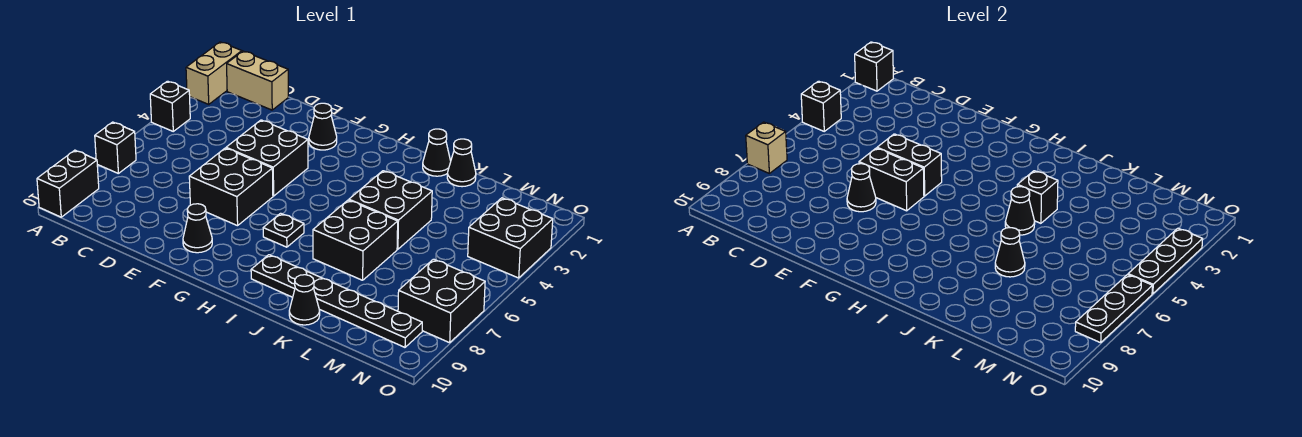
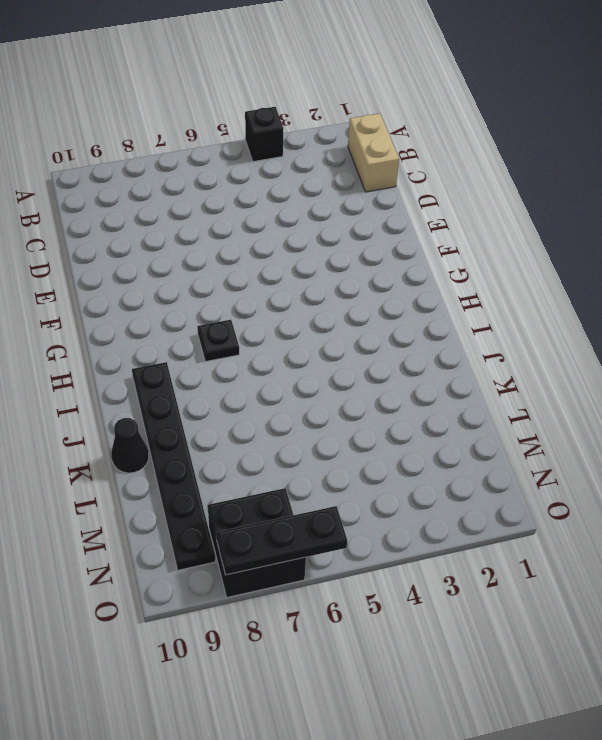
none -> tan brick A1:A2 level 1
none -> black brick A7 level 1
none -> black brick A9:A10 level 1

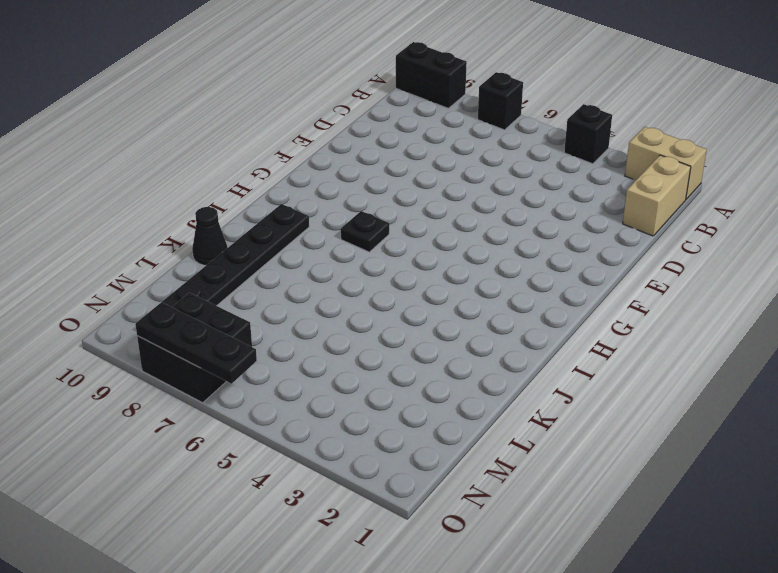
none -> black brick E4:F5 level 1
none -> black brick E6:F7 level 1
none -> black cone F2 level 1

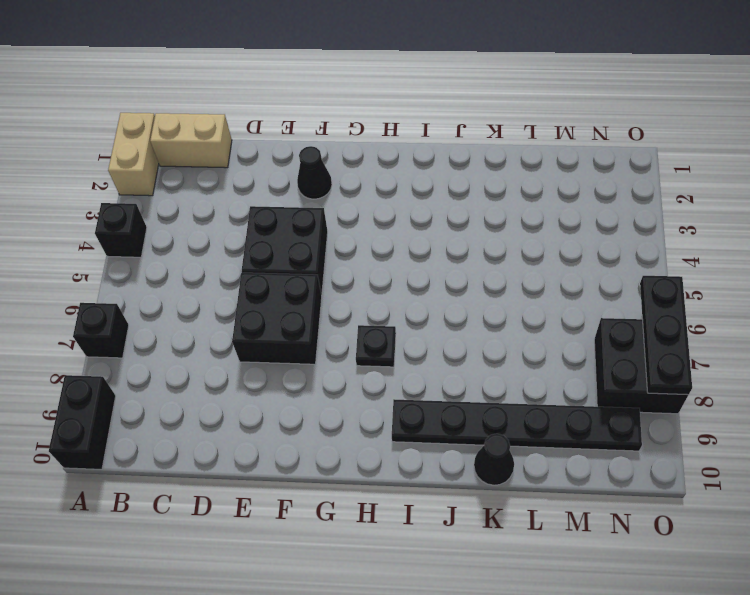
none -> black cone F9 level 1
none -> black cone J1 level 1
none -> black brick J4:K5 level 1

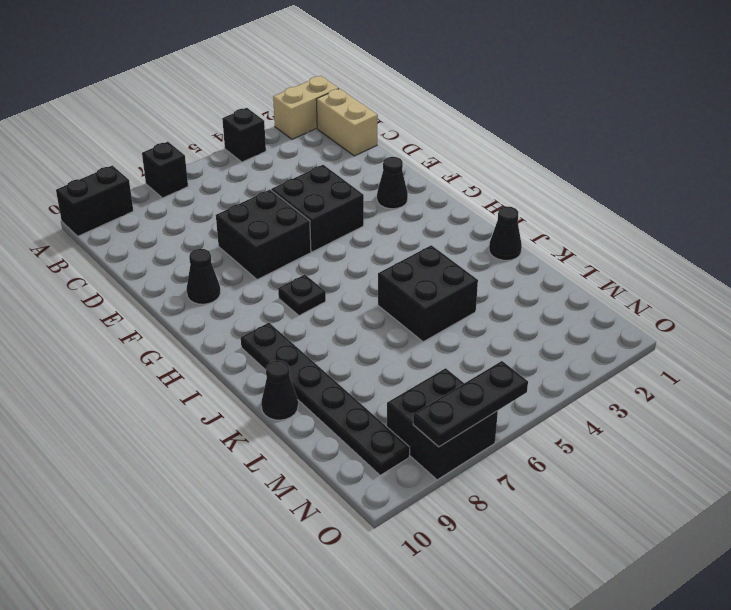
none -> black brick J6:K7 level 1
none -> black cone K1 level 1
none -> black brick N3:O4 level 1

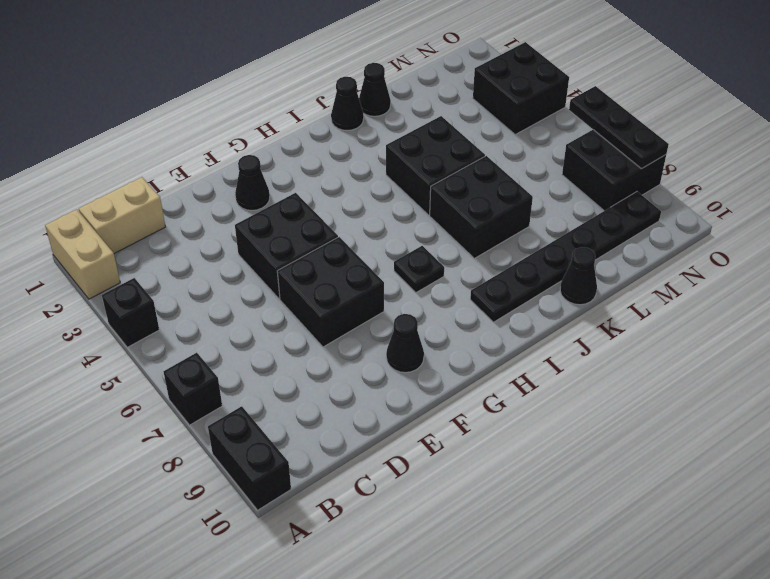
none -> black brick A1 level 2
none -> black brick A4 level 2
none -> tan brick A7 level 2

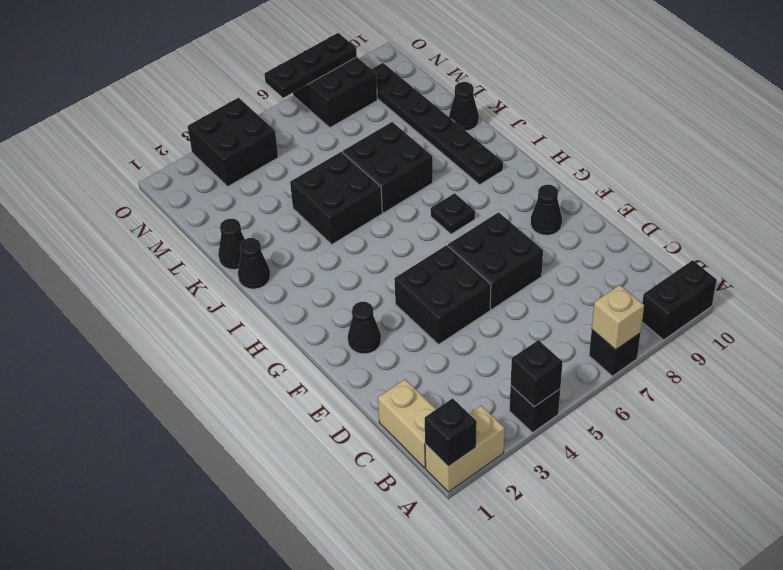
none -> black brick E5:F5 level 2
none -> black brick E6:F6 level 2
none -> black cone E7 level 2

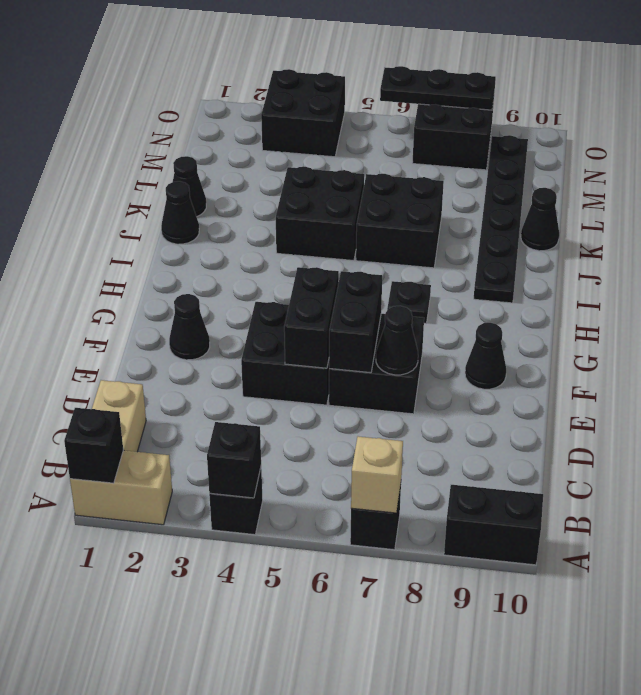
none -> black brick J4 level 2
none -> black cone J5 level 2
none -> black cone K7 level 2

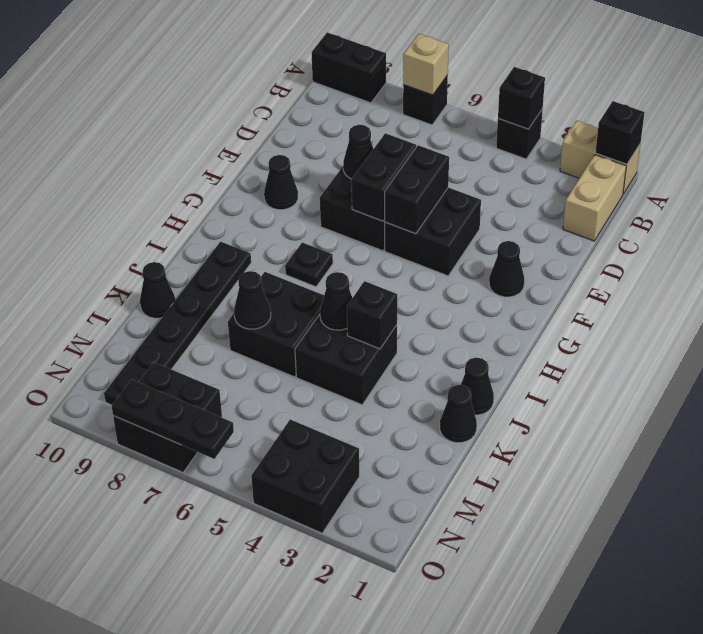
none -> black plate O3:O5 level 2

